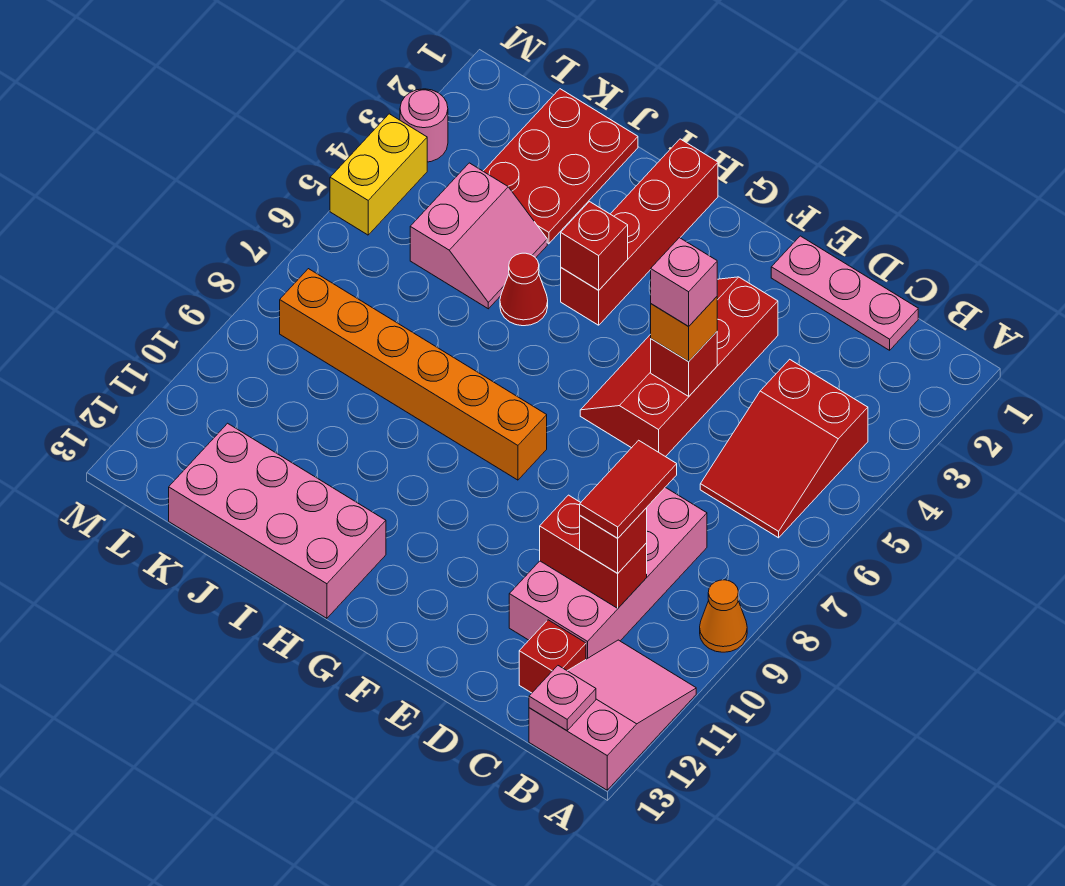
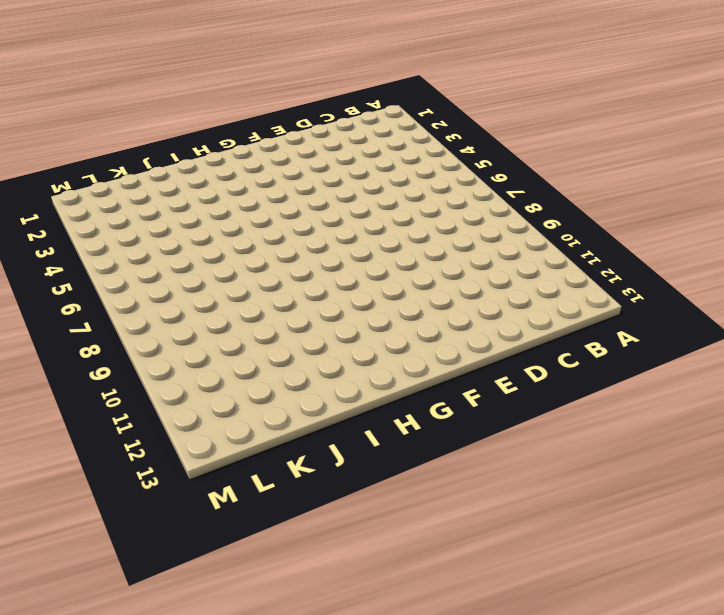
none -> orange cone A9 level 1
none -> pink slope A11:B13 level 1 top 13
none -> red slope B4:C6 level 1 top 4

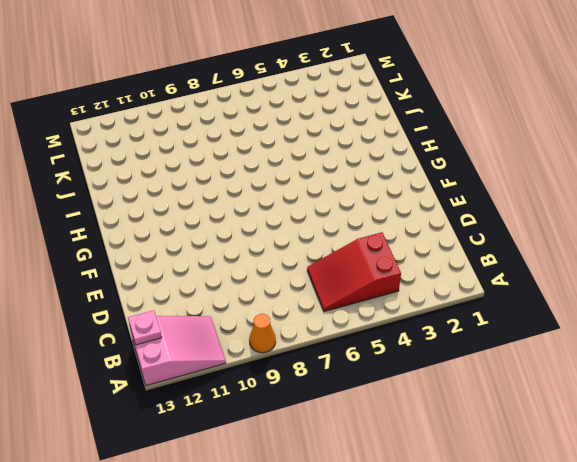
none -> pink plate C1:E1 level 1
none -> pink brick C8:D11 level 1
none -> red brick C12 level 1

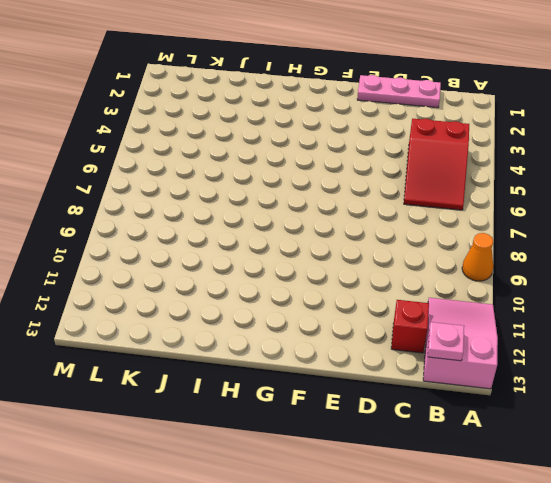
none -> pink brick C8:D11 level 1
none -> red slope E3:F6 level 1 top E
none -> orange brick G8:L8 level 1

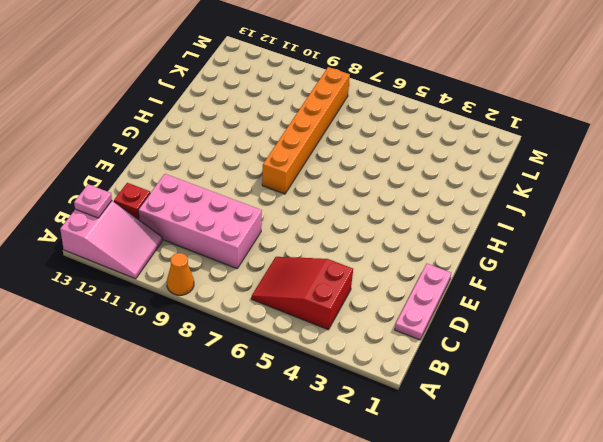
none -> red slope E3:F6 level 1 top E
none -> red brick H1:H4 level 1
none -> pink brick H12:K13 level 1

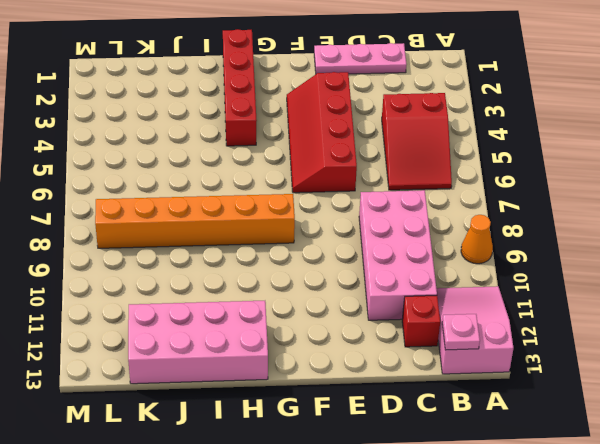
none -> red cone I5 level 1
none -> red plate J1:K3 level 1
none -> pink slope J4:K5 level 1 top K

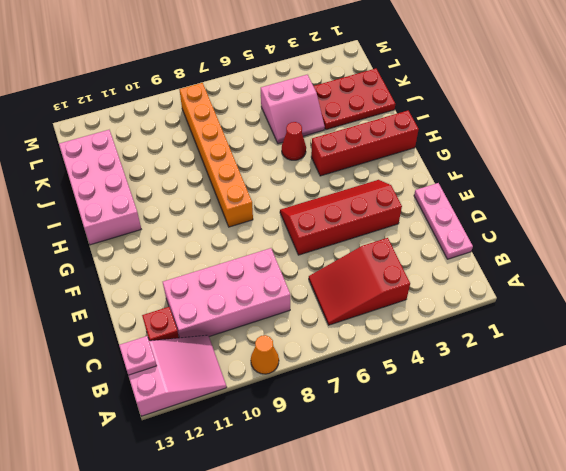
none -> pink round brick M3 level 1
none -> yellow brick M4:M5 level 1
none -> red brick C10:D10 level 2

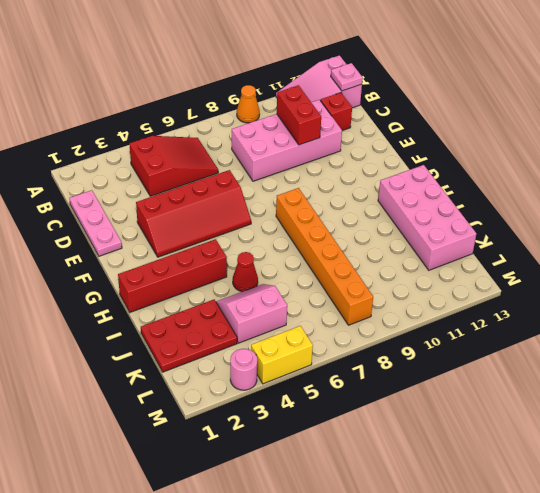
none -> red brick E5 level 2
none -> red brick H4 level 2
none -> red brick C10 level 3

